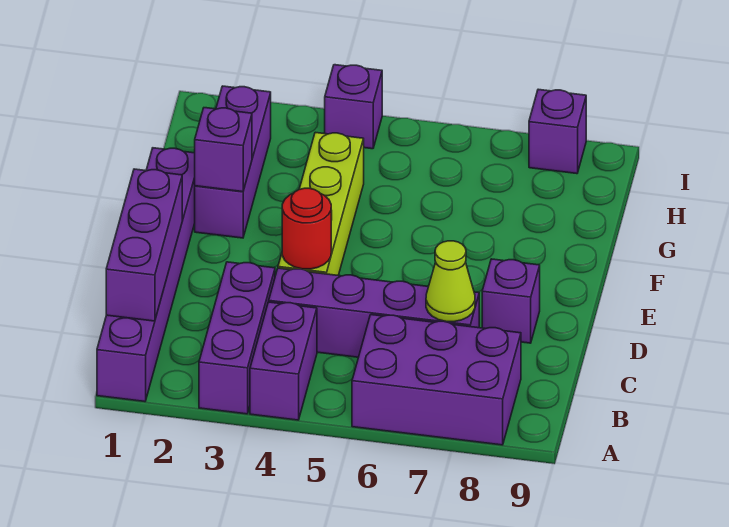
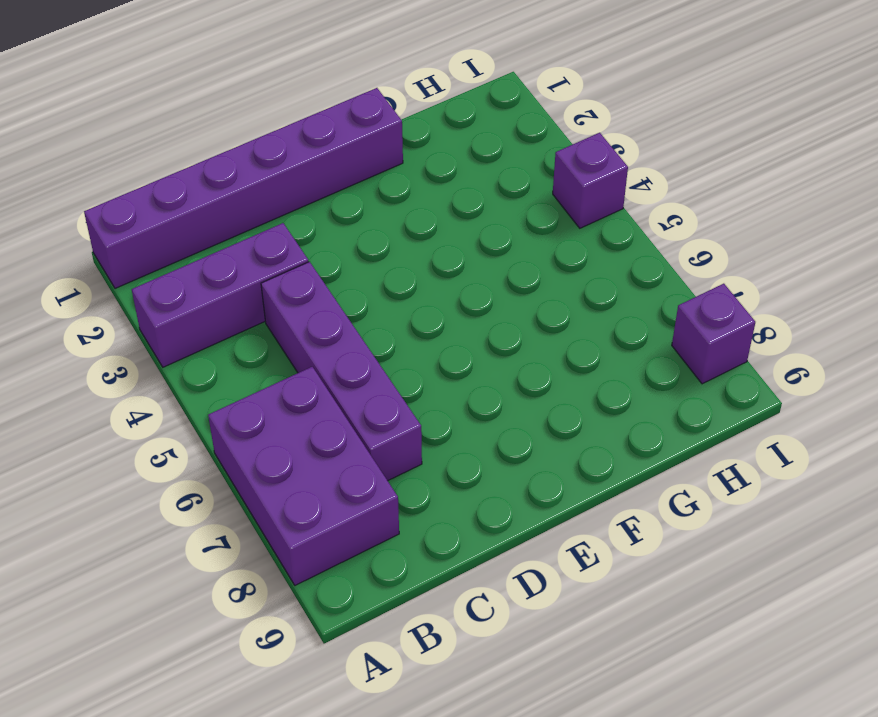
none -> purple brick A4:B4 level 1
none -> lime brick D4:G4 level 1
none -> purple brick D8 level 1

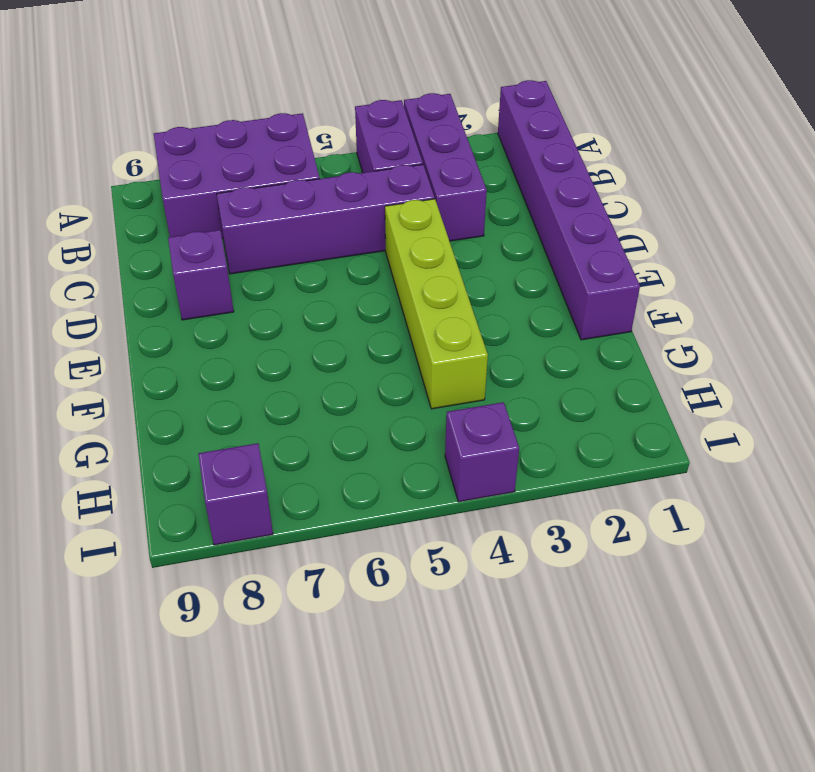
none -> purple brick F2:H2 level 1
none -> purple brick B1:D1 level 2
none -> lime cone C7 level 2

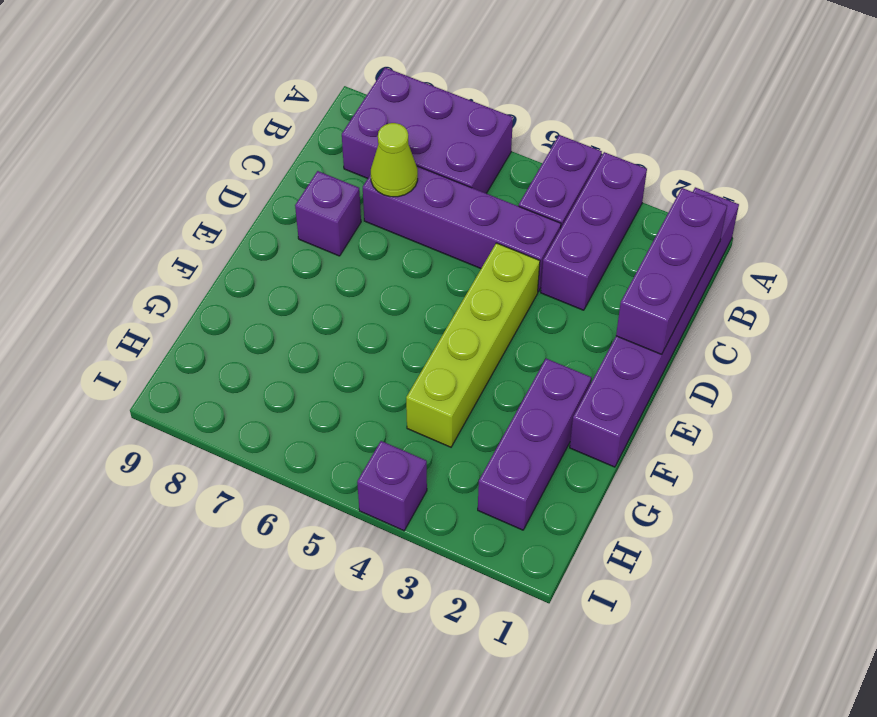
none -> purple brick I8 level 1
none -> red round brick D4 level 2
none -> purple brick F2 level 2

